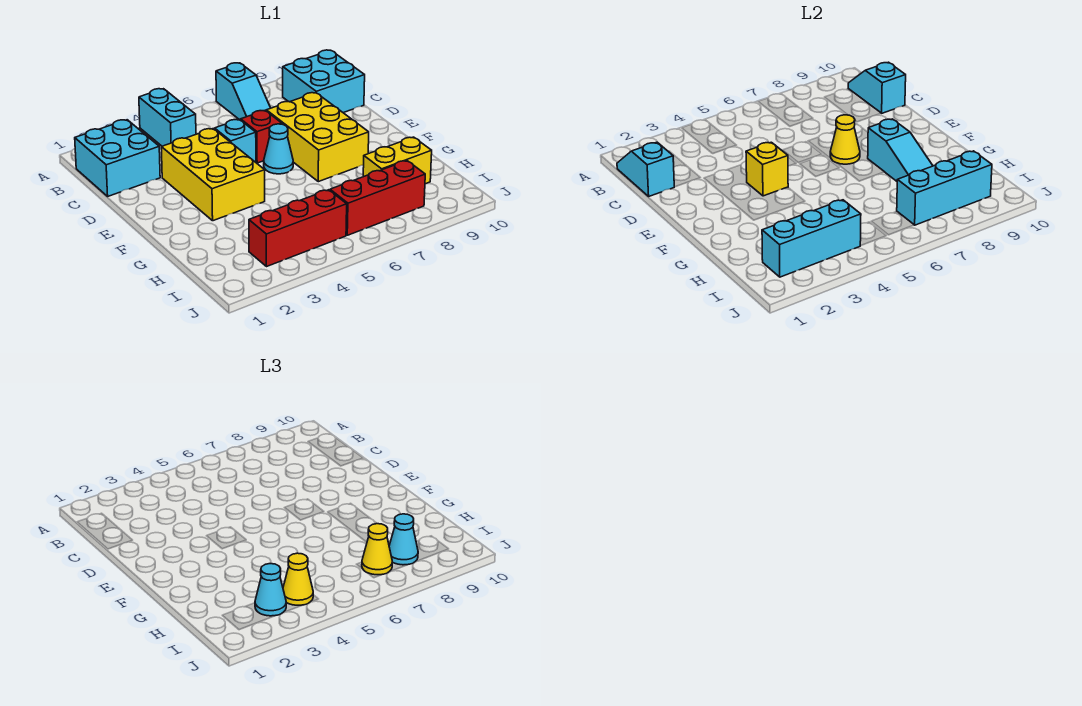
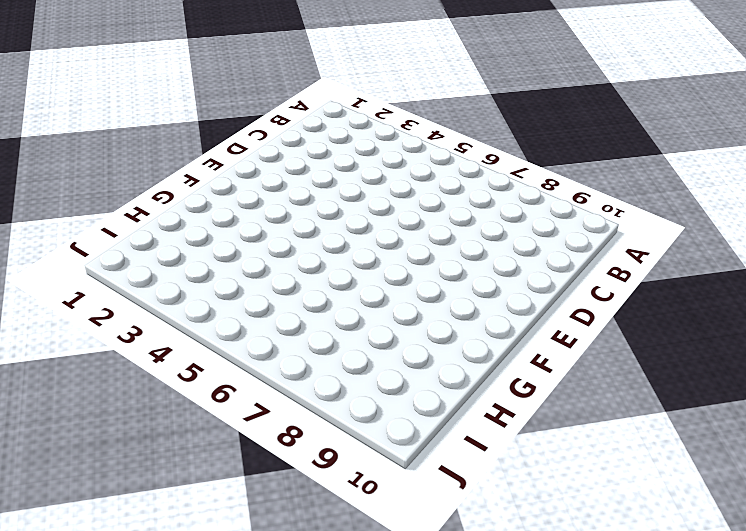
none -> cyan brick A4:B4 level 1
none -> cyan slope A7:B7 level 1 top A
none -> cyan brick B1:C2 level 1

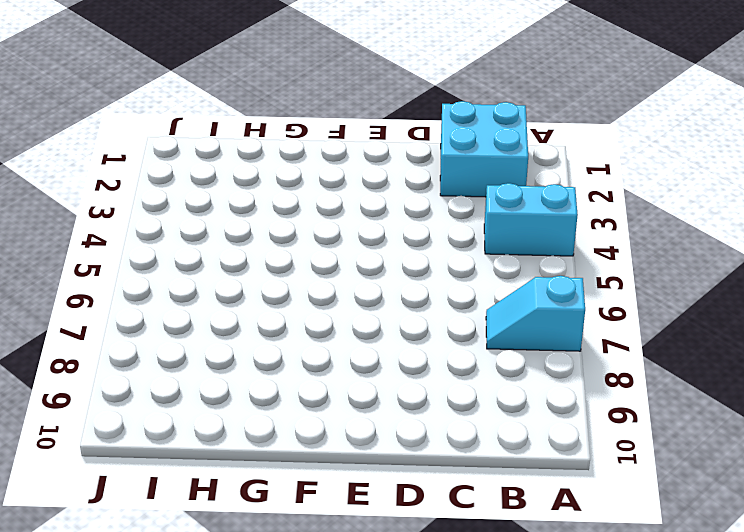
none -> cyan brick B9:C10 level 1
none -> yellow brick D3:F4 level 1
none -> cyan brick D5 level 1

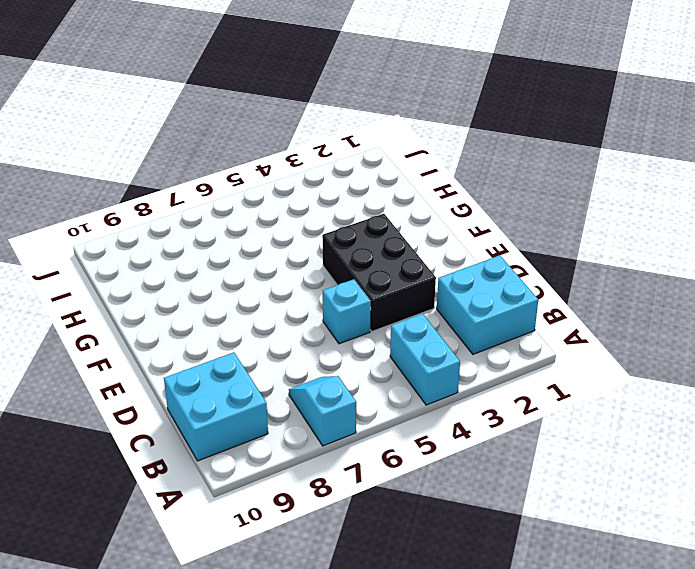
black brick D3:F4 level 1 -> yellow brick D3:F4 level 1
none -> red brick D6 level 1
none -> yellow brick D7:F8 level 1
none -> cyan cone E6 level 1

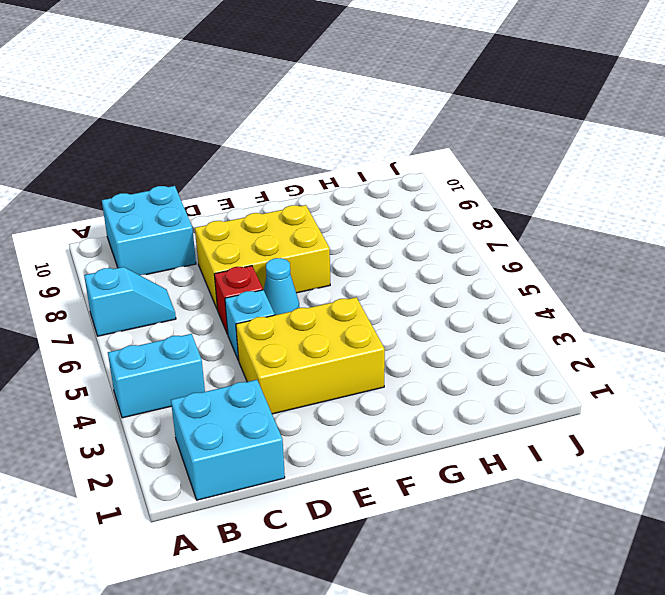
none -> yellow brick H8:H9 level 1
none -> red brick I3:I5 level 1
none -> red brick I6:I8 level 1

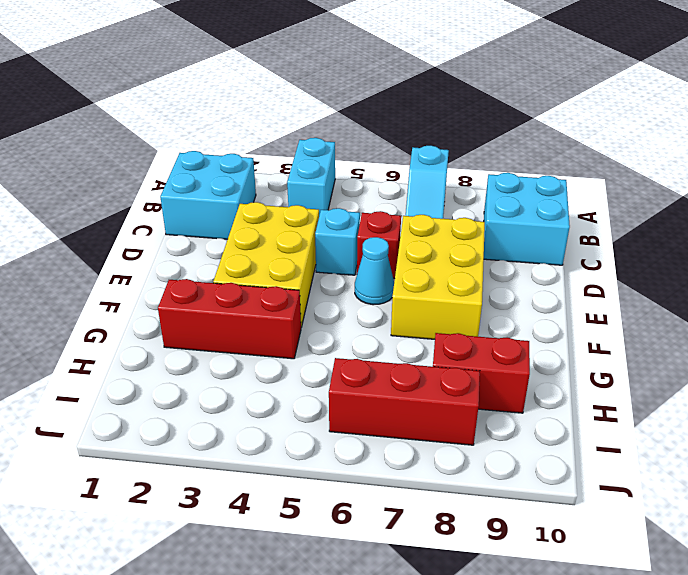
red brick G2:G4 level 1 -> red brick I3:I5 level 1
red brick H8:H9 level 1 -> yellow brick H8:H9 level 1
none -> cyan slope B1:C1 level 2 top C
none -> cyan slope B10:C10 level 2 top C
none -> yellow brick E4 level 2

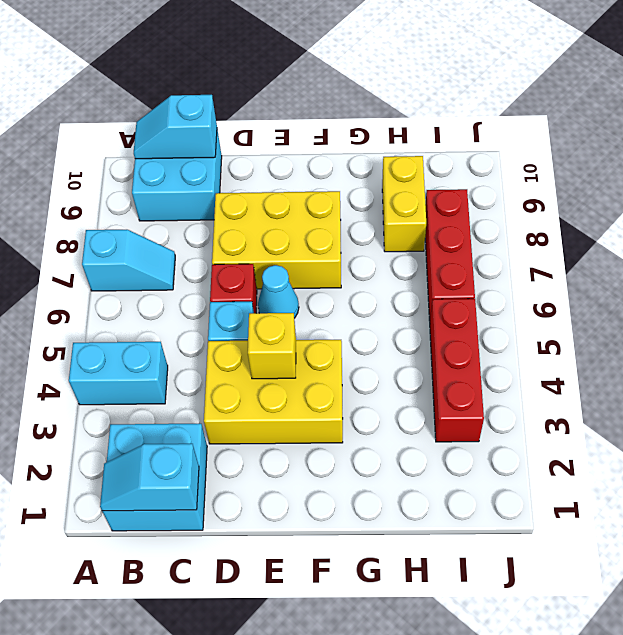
none -> yellow cone E7 level 2
none -> cyan slope F8:H8 level 2 top F
none -> cyan brick I2:I4 level 2

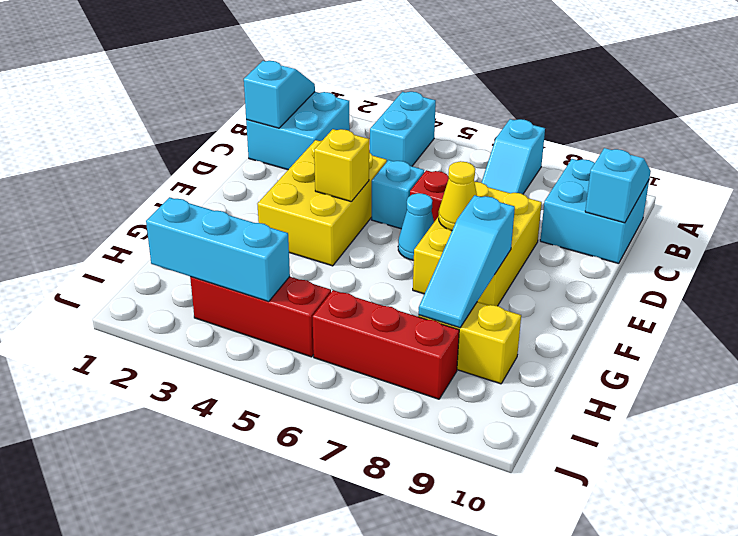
none -> cyan brick I7:I9 level 2
none -> cyan cone I3 level 3
none -> yellow cone I4 level 3

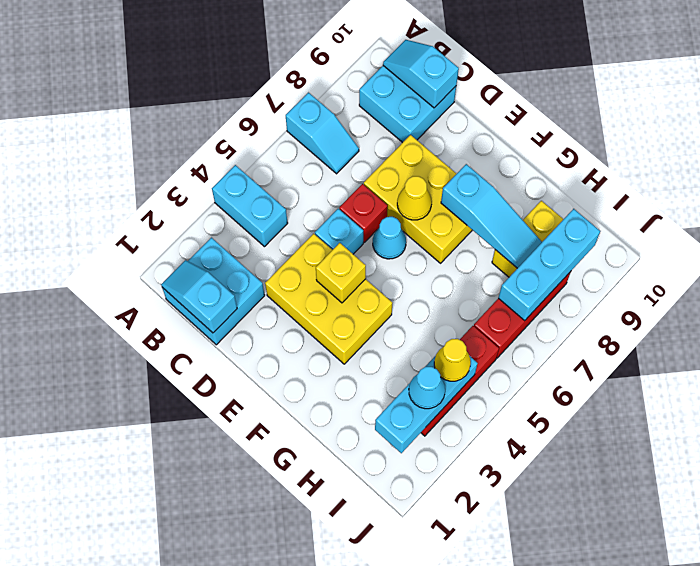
none -> yellow cone I7 level 3
none -> cyan cone I8 level 3

